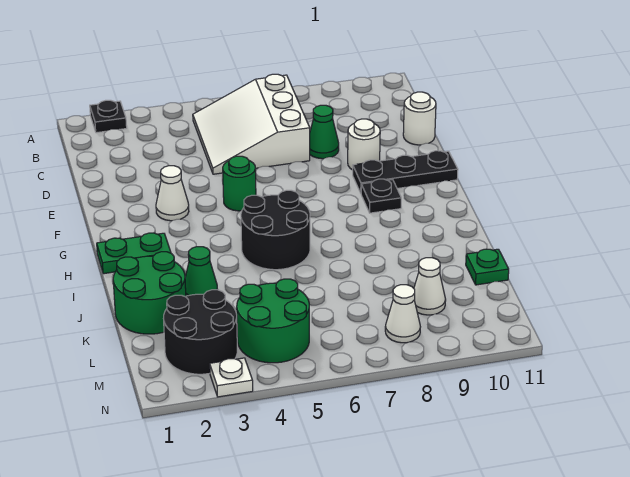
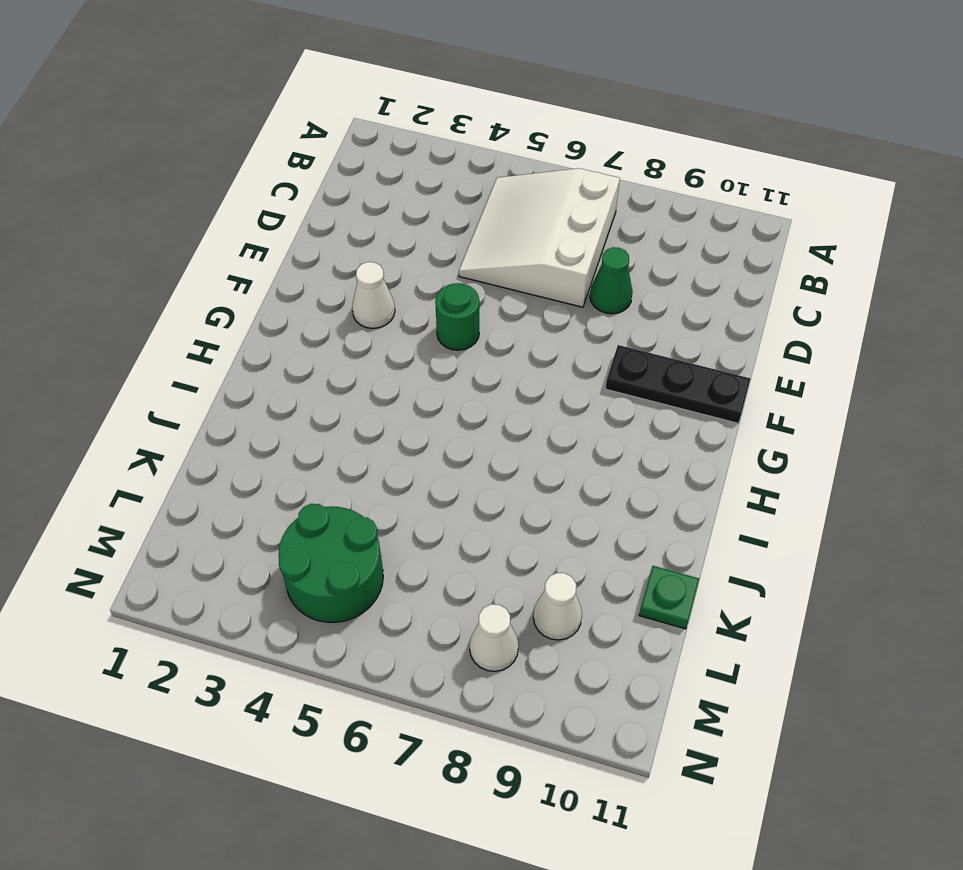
none -> black plate A2 level 1
none -> white round brick D11 level 1
none -> white round brick E9 level 1

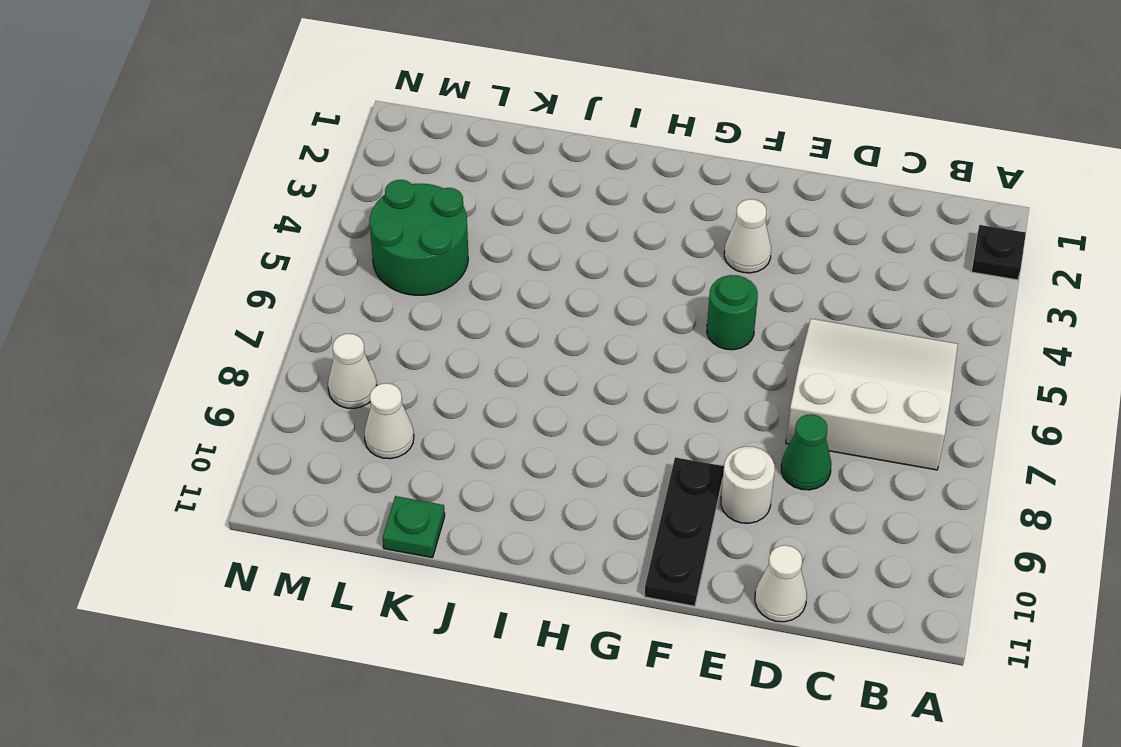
white cone D11 level 1 -> white round brick D11 level 1
none -> black plate G9 level 1
none -> green plate H1:H2 level 1
none -> black round brick H5:I6 level 1

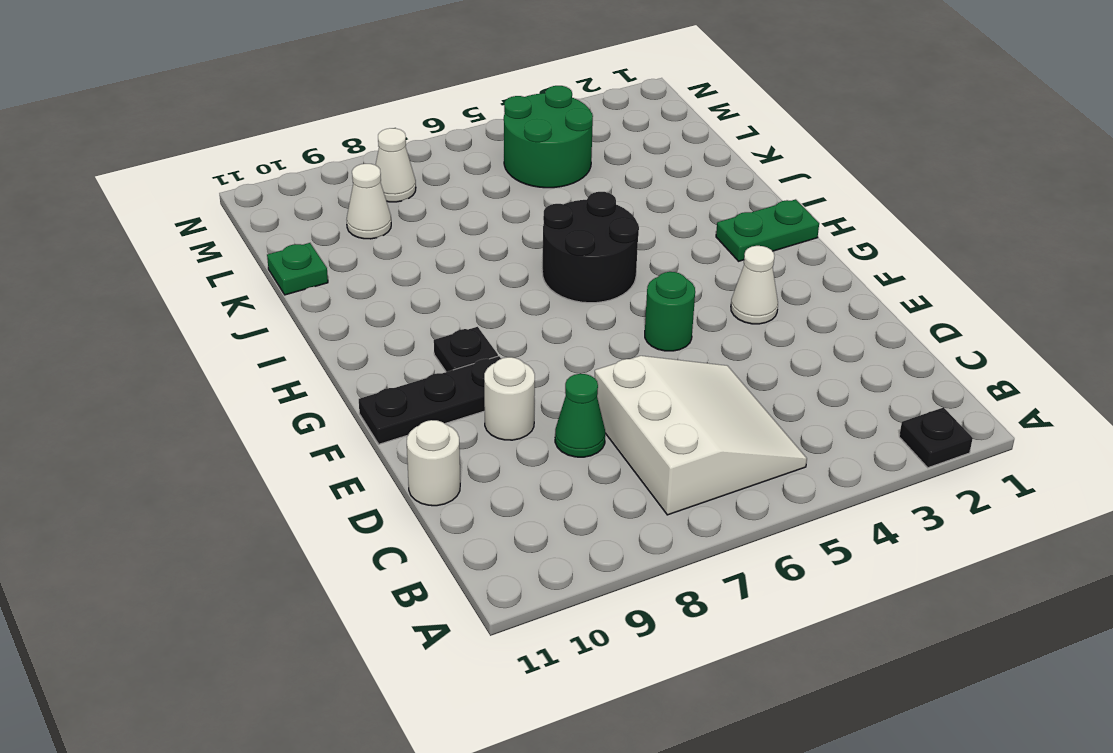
none -> green round brick J1:K2 level 1
none -> green cone J3 level 1
none -> black round brick L2:M3 level 1

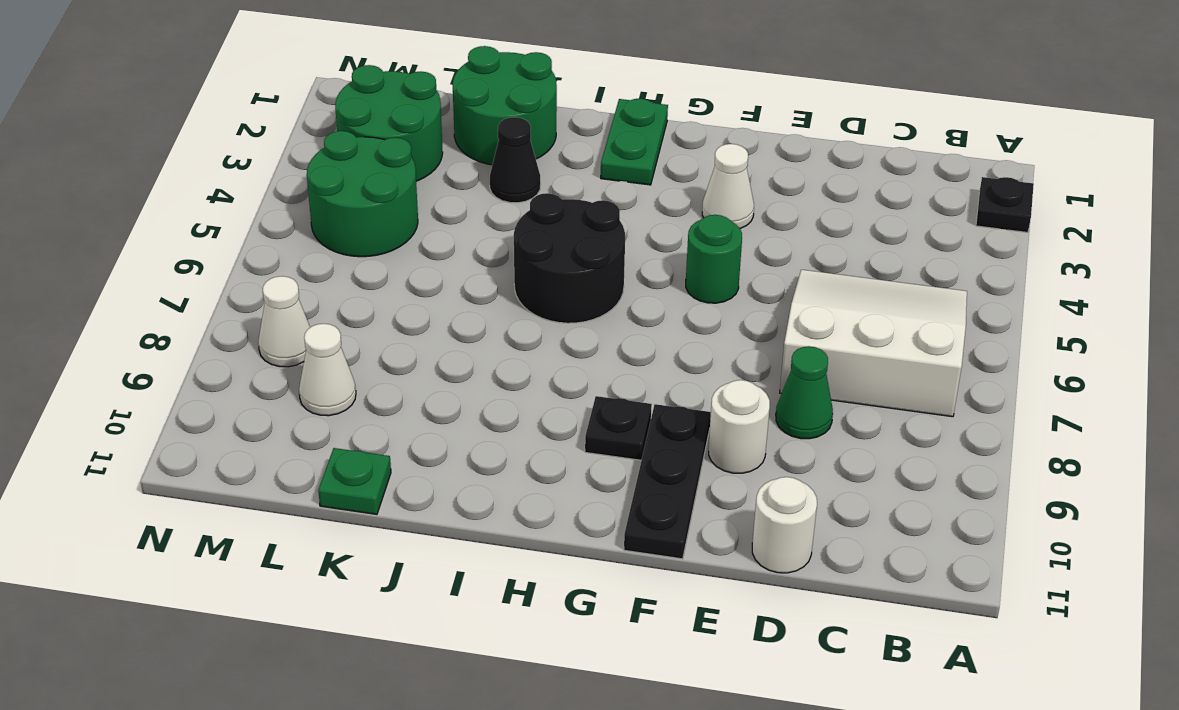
black cone J3 level 1 -> green cone J3 level 1
green round brick L2:M3 level 1 -> black round brick L2:M3 level 1
none -> white plate N3 level 1

